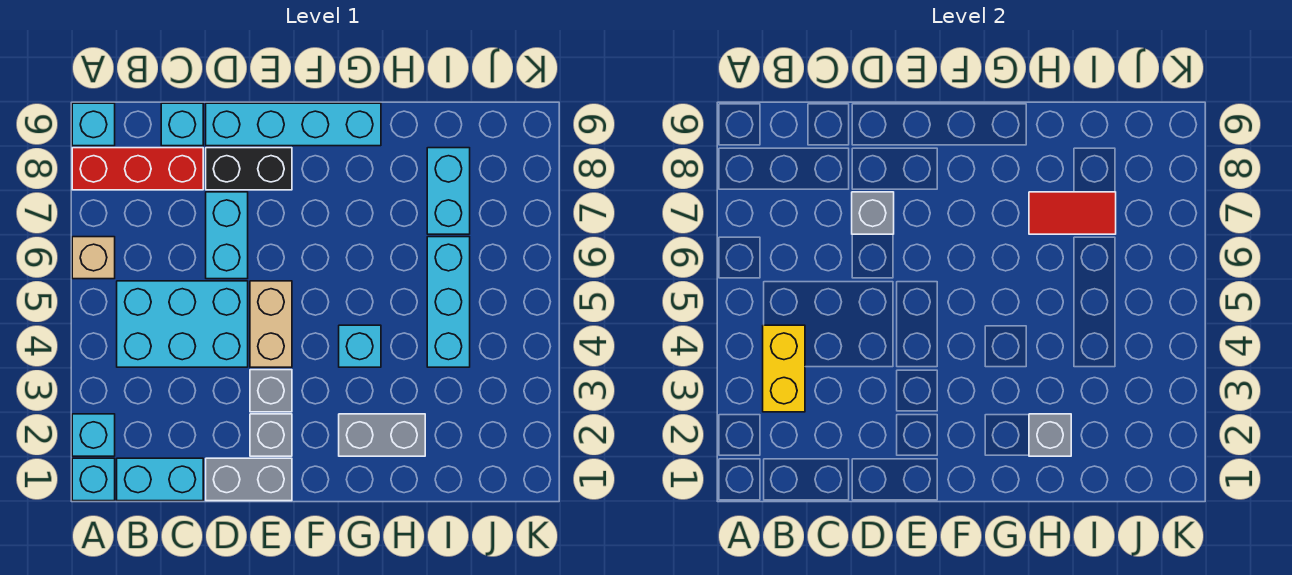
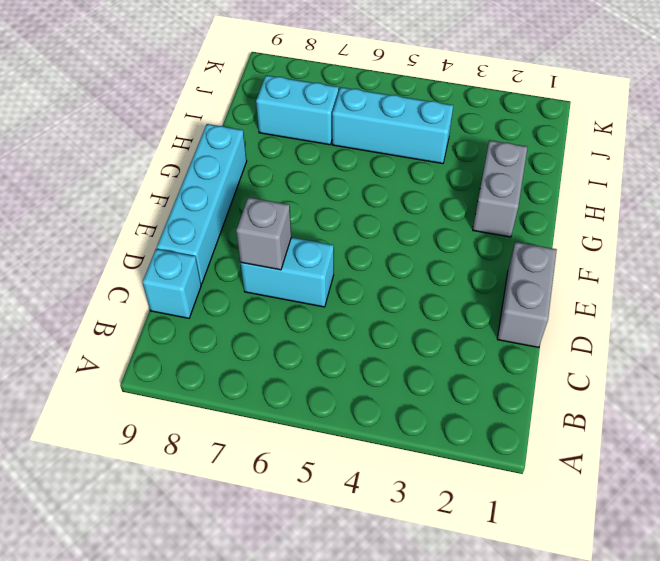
none -> cyan brick A1 level 1
none -> cyan brick A2 level 1
none -> tan brick A6 level 1

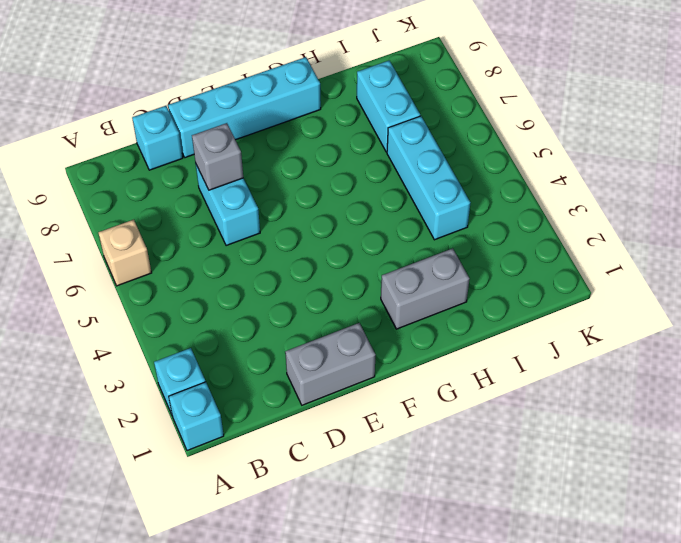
none -> red brick A8:C8 level 1
none -> cyan brick A9 level 1
none -> cyan brick B1:C1 level 1

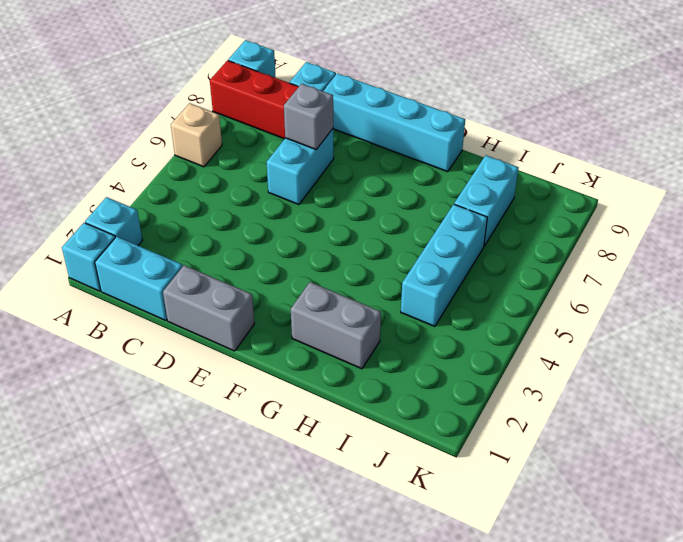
none -> cyan brick B4:D5 level 1
none -> black brick D8:E8 level 1
none -> grey brick E2 level 1

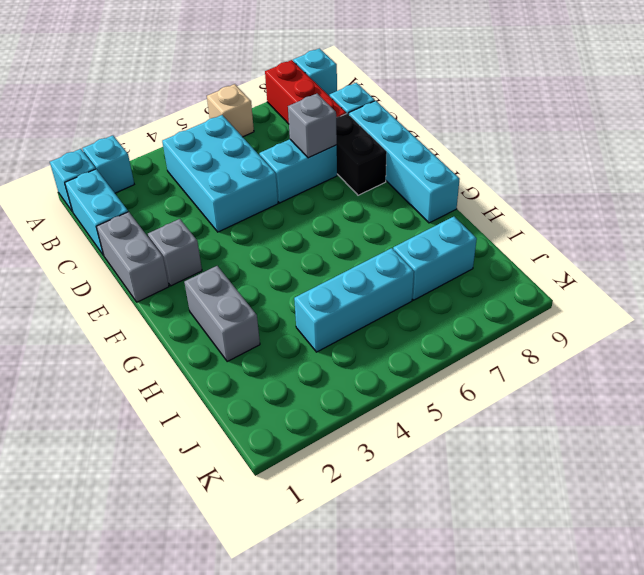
none -> grey brick E3 level 1
none -> tan brick E4:E5 level 1
none -> cyan brick G4 level 1

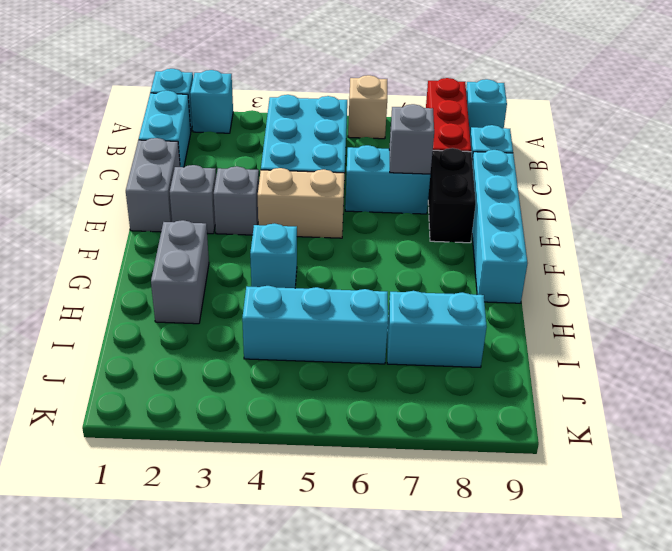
none -> yellow brick B3:B4 level 2
none -> grey brick H2 level 2
none -> red tile H7:I7 level 2

